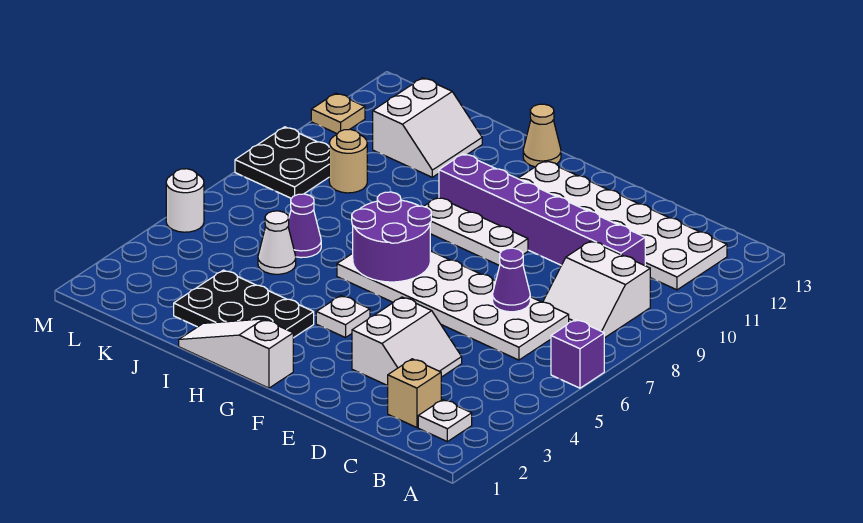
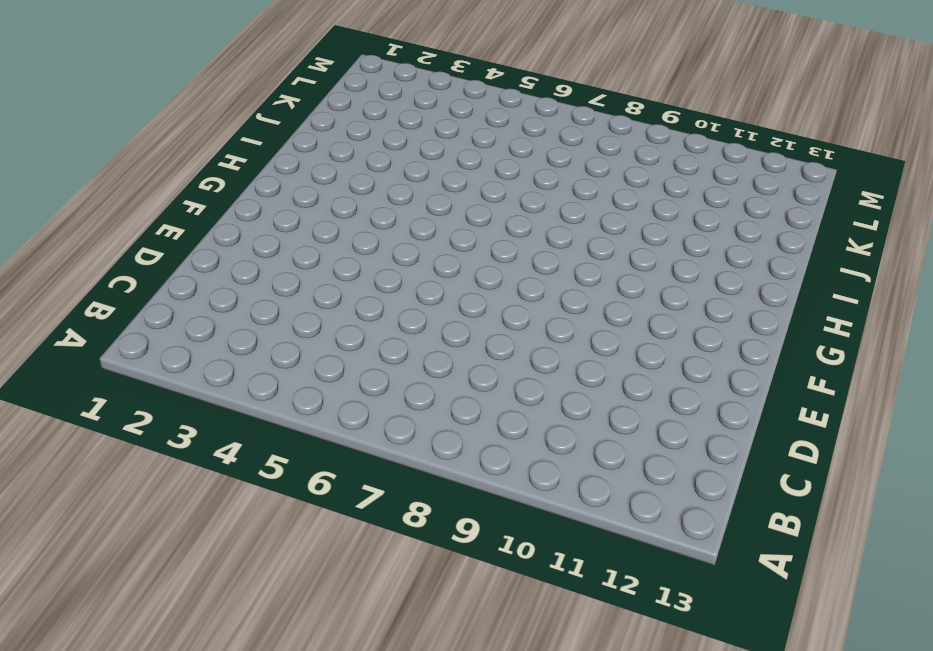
none -> purple brick A6 level 1
none -> white plate B2 level 1
none -> white slope B8:C9 level 1 top 9

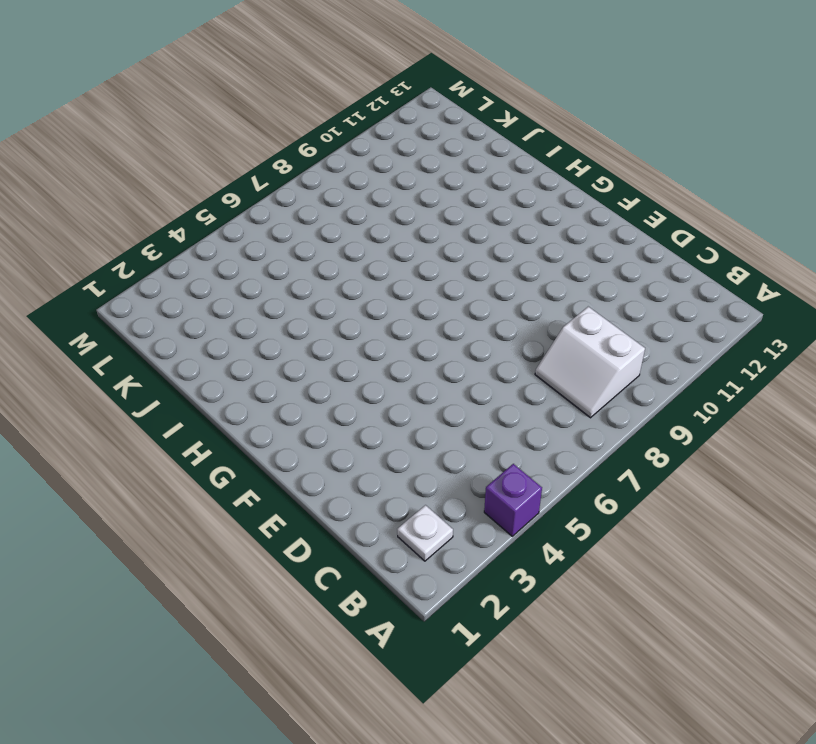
purple brick A4 level 1 -> purple brick A6 level 1
none -> white plate B11:G12 level 1
none -> tan brick C2 level 1
none -> white plate C6:H7 level 1

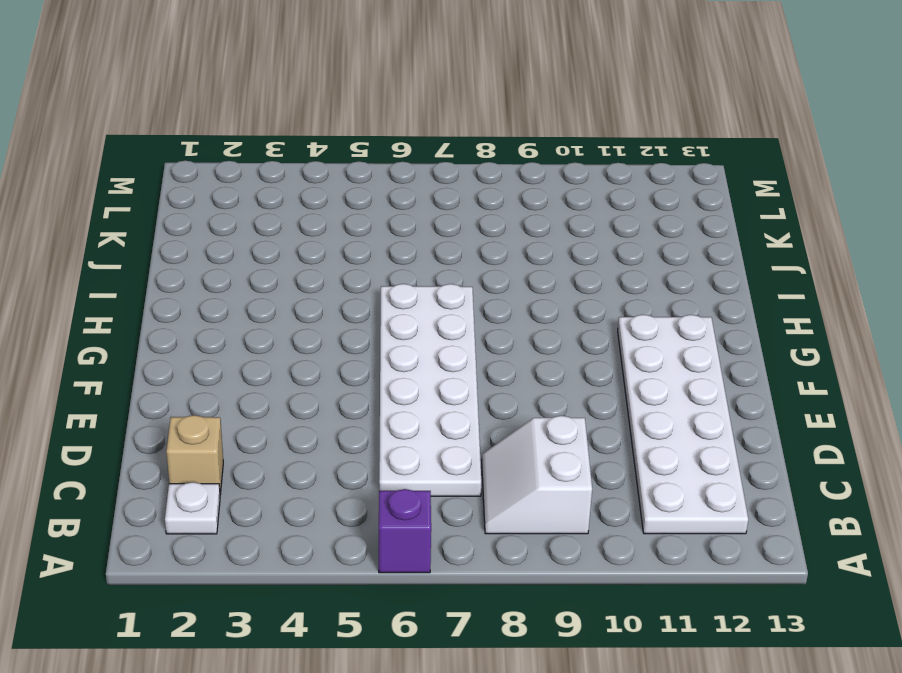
none -> purple brick C10:H10 level 1
none -> white slope D3:E4 level 1 top E
none -> white plate F9:H9 level 1

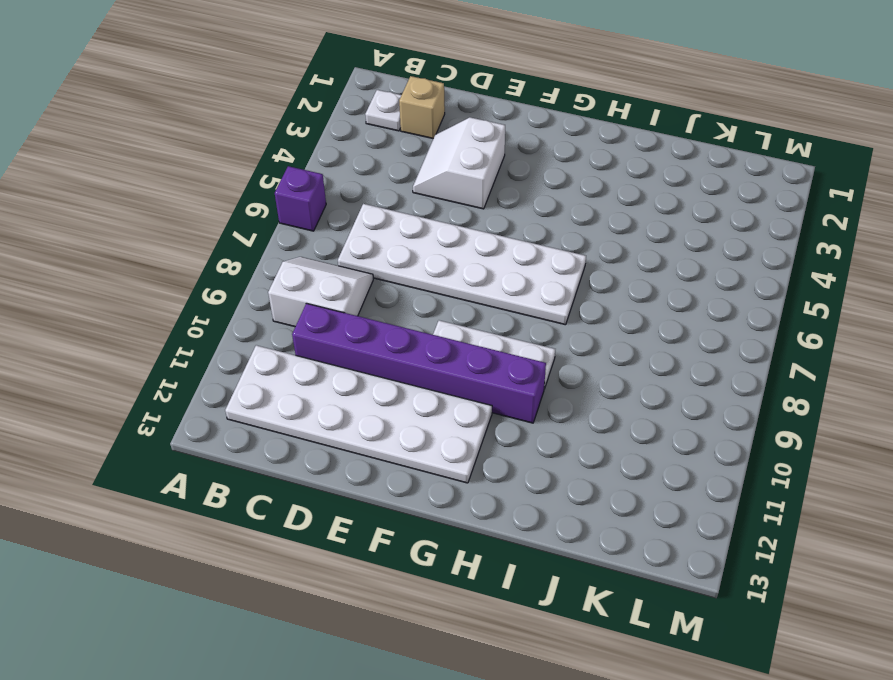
none -> white slope G1:I1 level 1 top G
none -> white plate G4 level 1
none -> black plate H2:J3 level 1

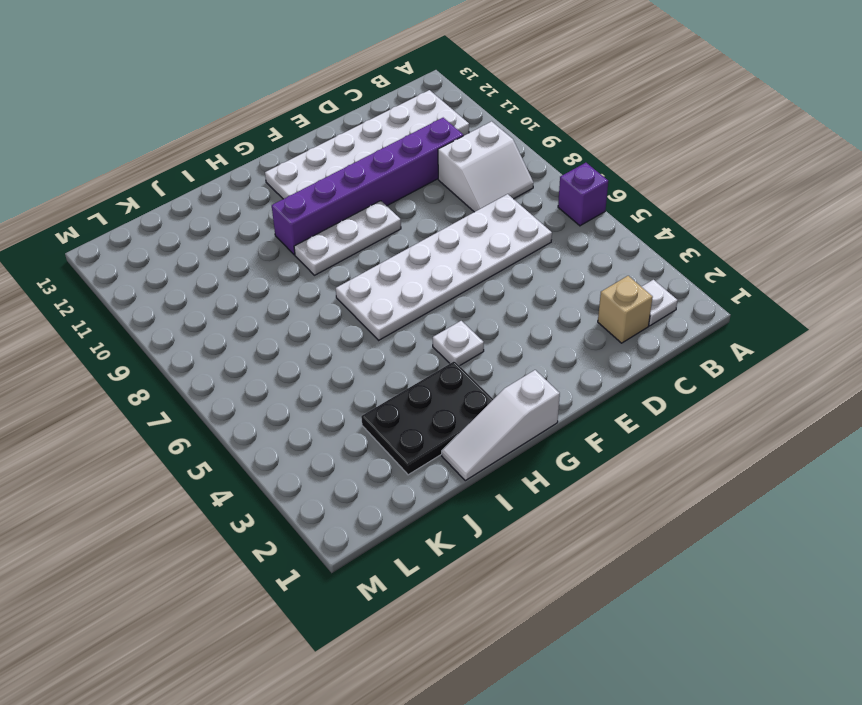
none -> white slope D3:E4 level 1 top E
none -> tan cone H13 level 1
none -> white cone J5 level 1

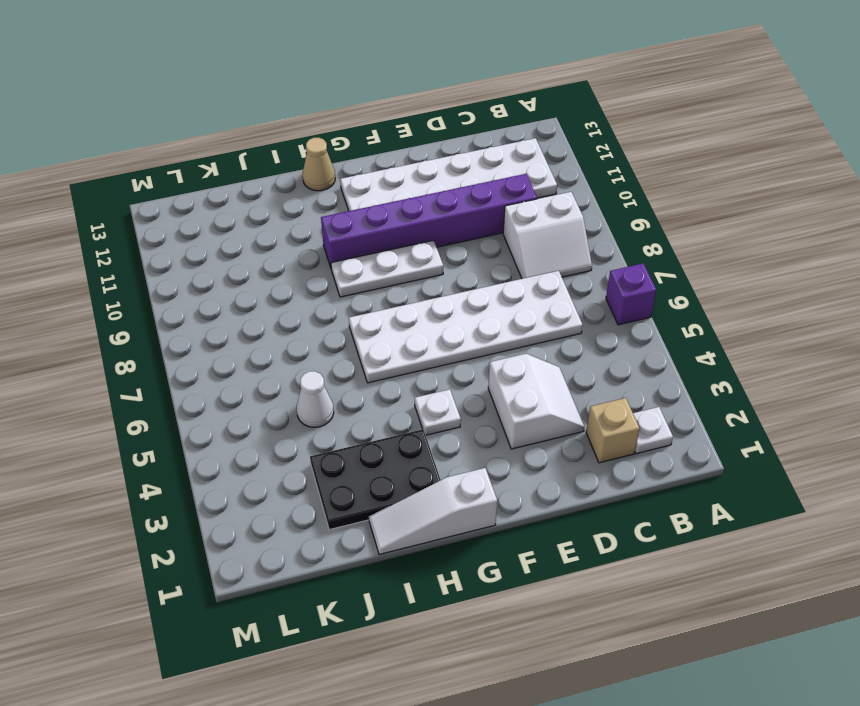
none -> purple cone J6 level 1
none -> white slope J11:K12 level 1 top K
none -> tan round brick K9 level 1

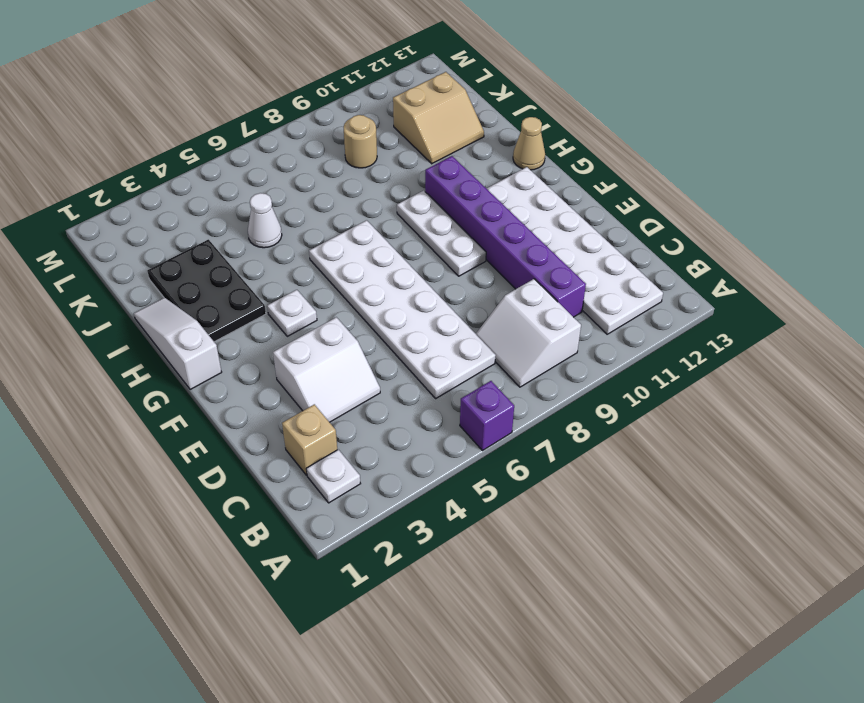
tan slope J11:K12 level 1 top K -> white slope J11:K12 level 1 top K
none -> purple cone J6 level 1
none -> black plate L8:M9 level 1
none -> white round brick M5 level 1

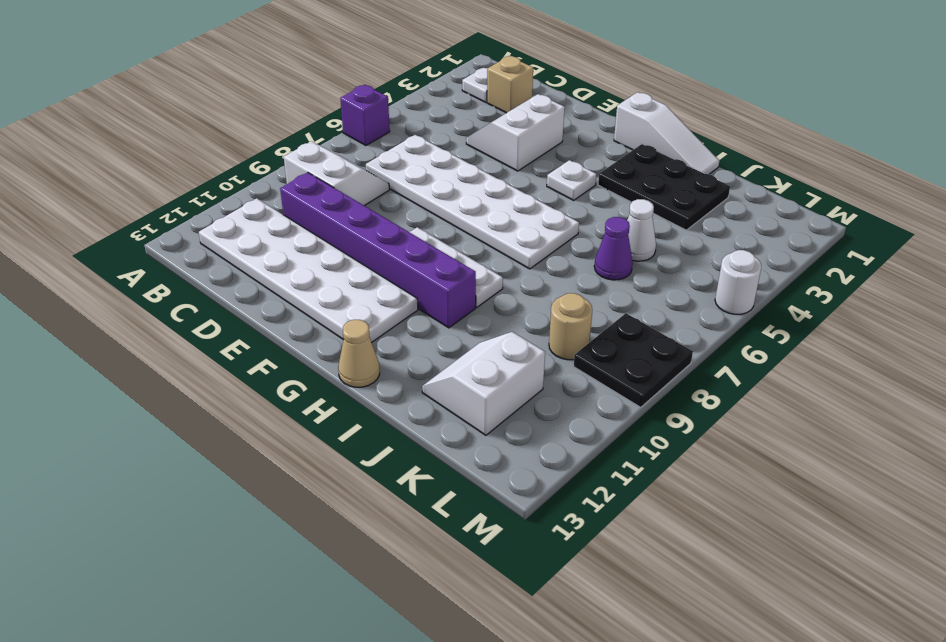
none -> tan plate M11 level 1
none -> purple cone D7 level 2
none -> purple round brick G6:H7 level 2

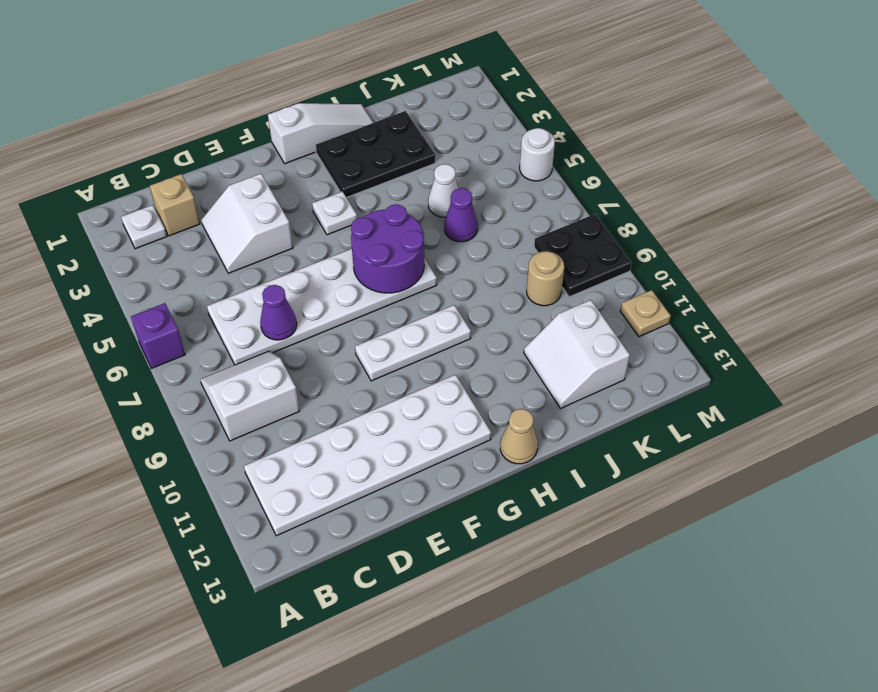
none -> purple brick C10:H10 level 1

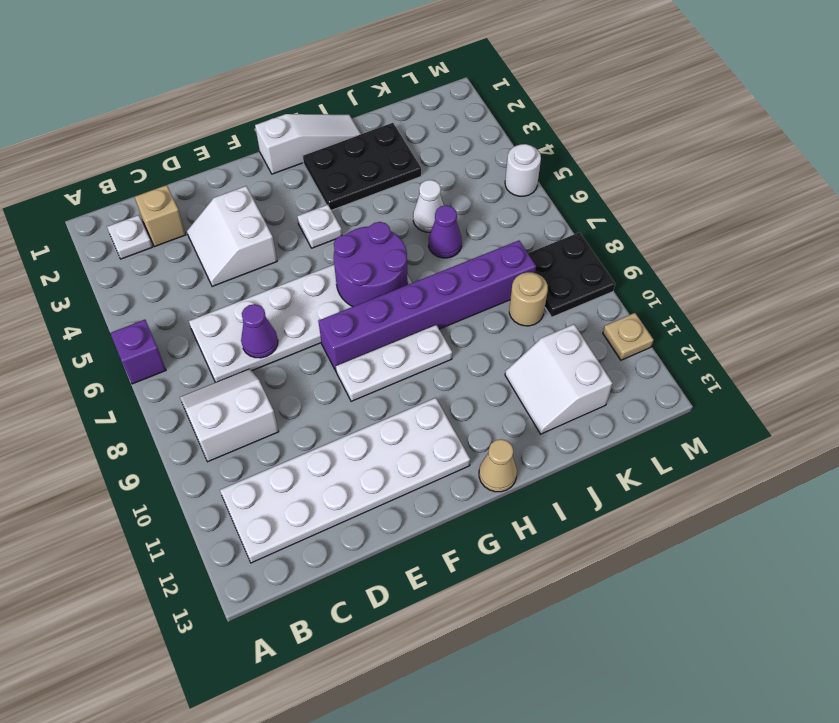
purple brick F8:K8 level 1 -> purple brick C10:H10 level 1

